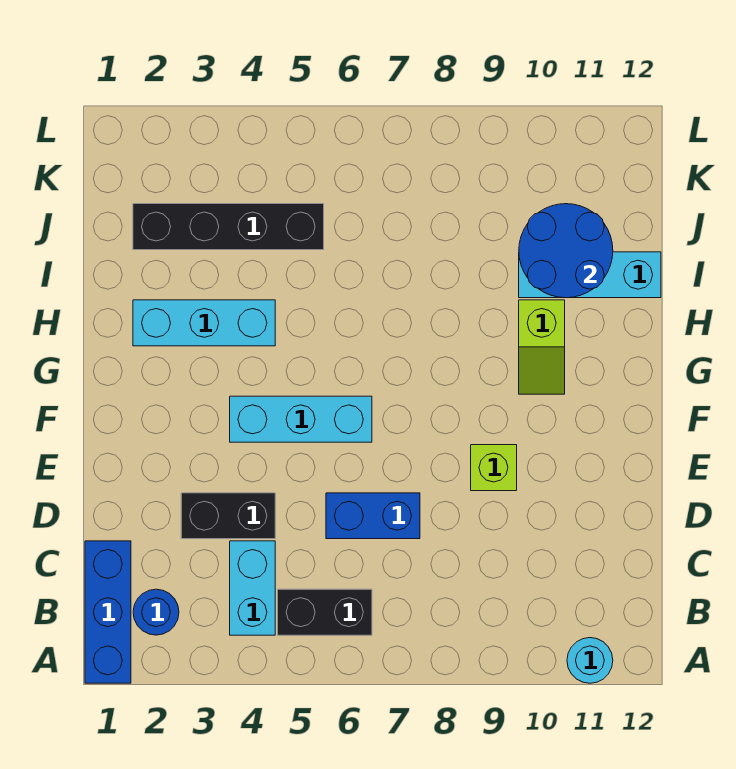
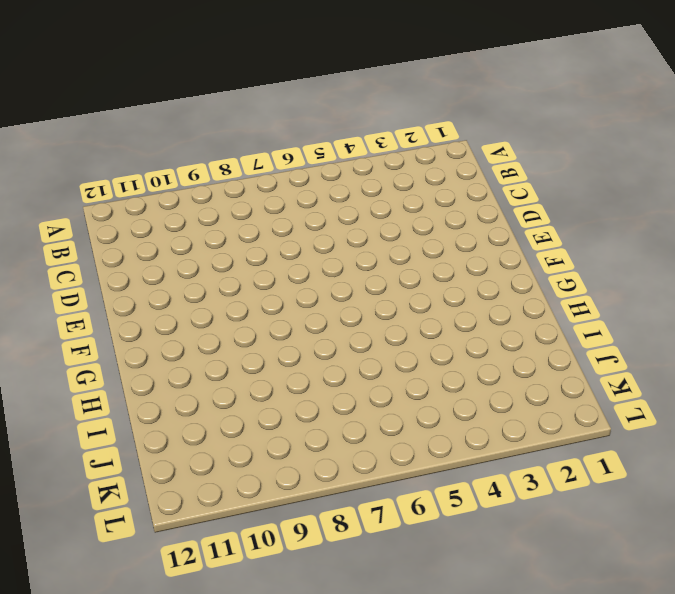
none -> blue brick A1:C1 level 1
none -> cyan round brick A11 level 1
none -> blue round brick B2 level 1

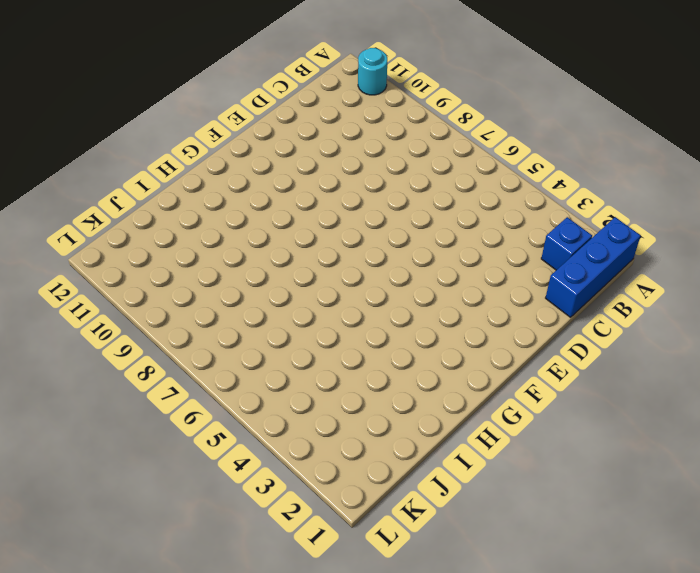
blue brick B2 level 1 -> blue round brick B2 level 1
none -> cyan brick B4:C4 level 1
none -> black brick B5:B6 level 1
none -> black brick D3:D4 level 1

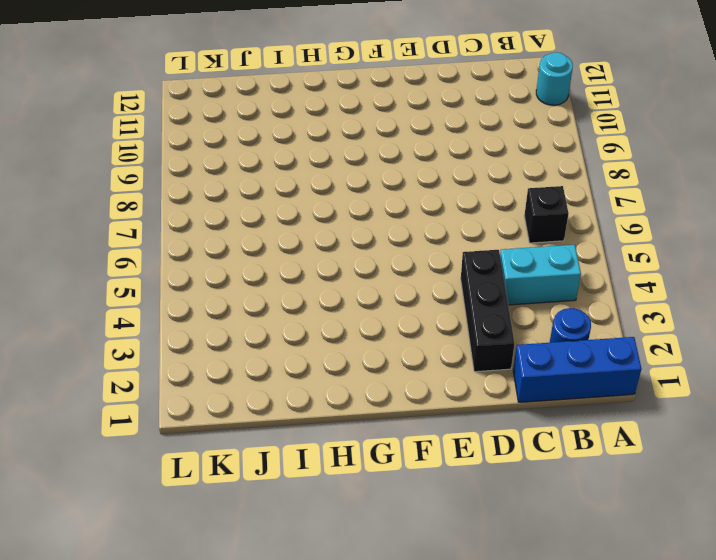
black brick B6 level 1 -> black brick B5:B6 level 1
black brick D2:D4 level 1 -> black brick D3:D4 level 1
none -> blue brick D6:D7 level 1
none -> lime brick E9 level 1
none -> cyan brick F4:F6 level 1

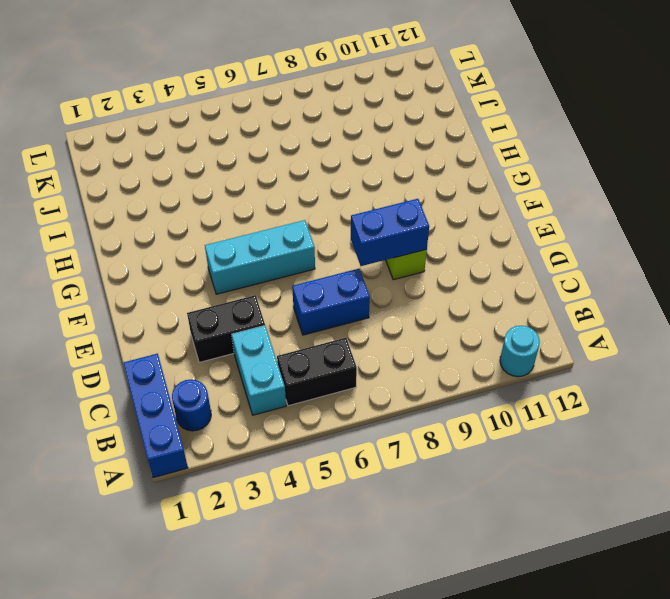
blue brick E8:E9 level 2 -> none
none -> lime slope G10:H10 level 1 top H
none -> cyan brick H2:H4 level 1
none -> cyan brick I10:I12 level 1

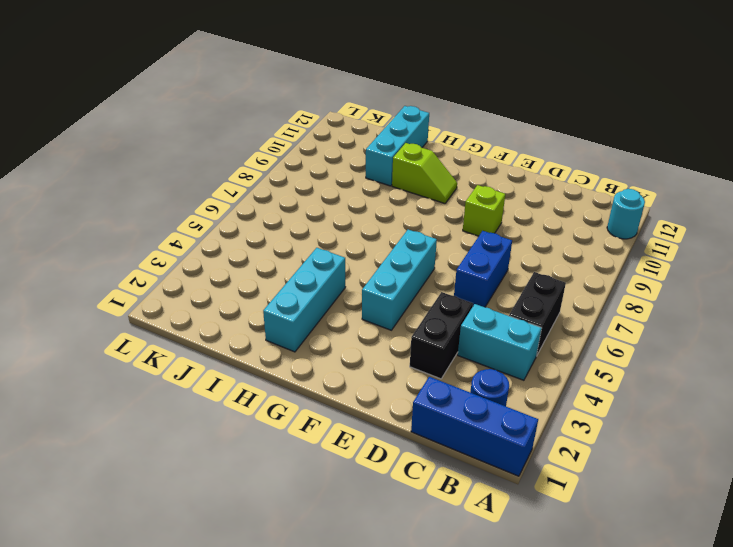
none -> black brick J2:J5 level 1
none -> blue round brick I10:J11 level 2

